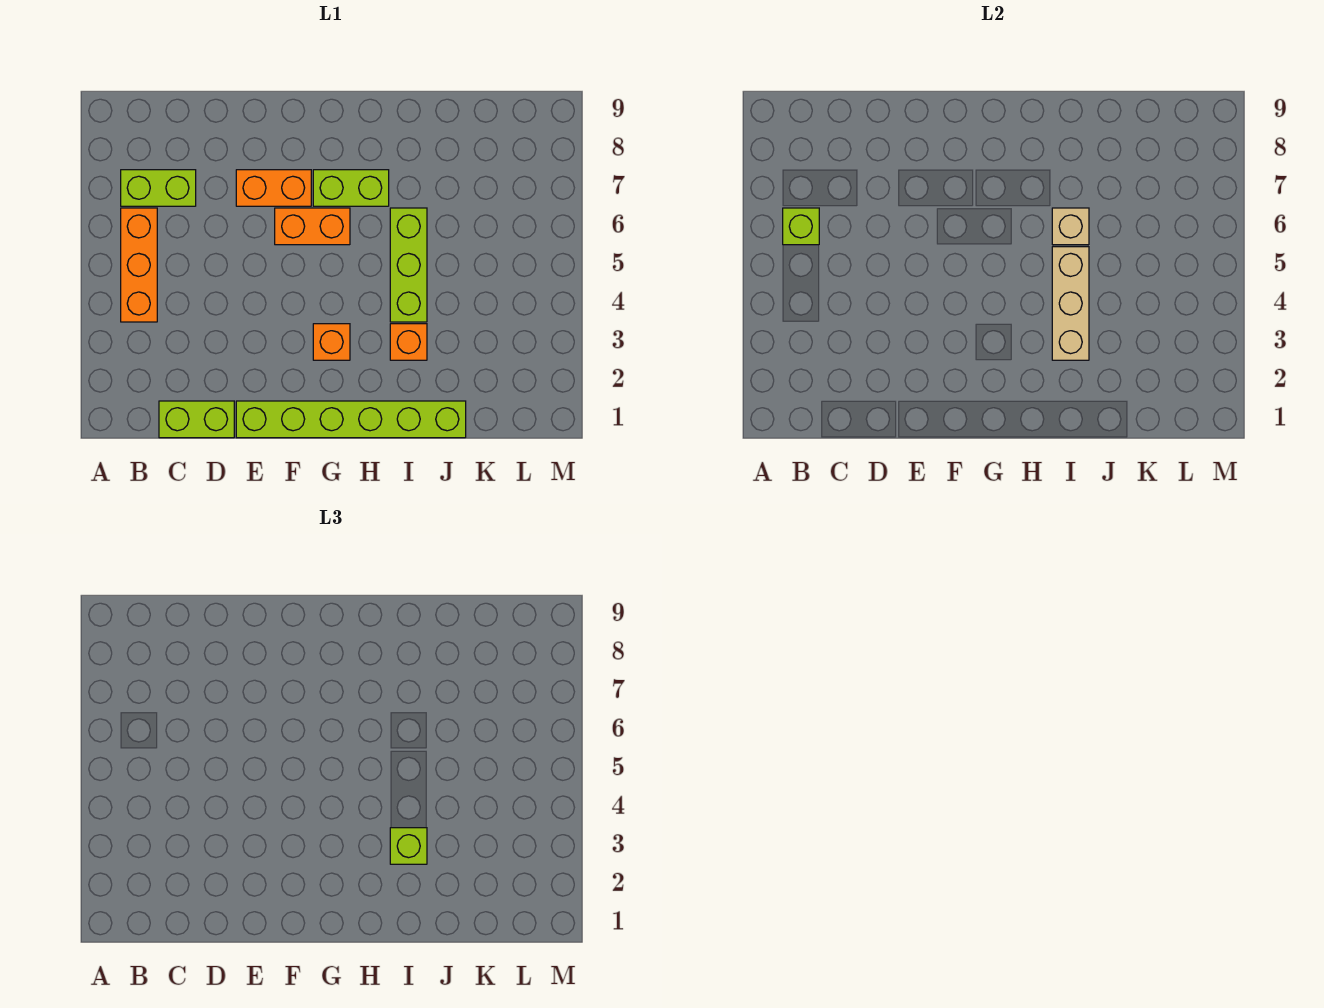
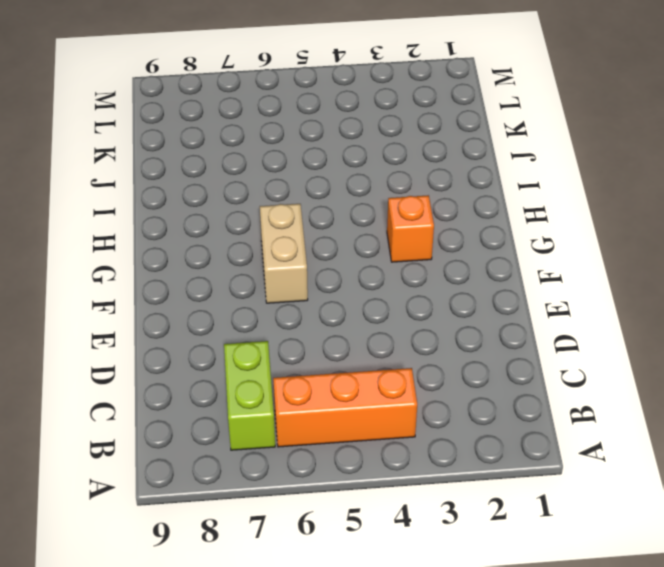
tan brick F6:G6 level 1 -> orange brick F6:G6 level 1
none -> lime brick C1:D1 level 1
none -> lime brick E1:J1 level 1
none -> orange brick E7:F7 level 1

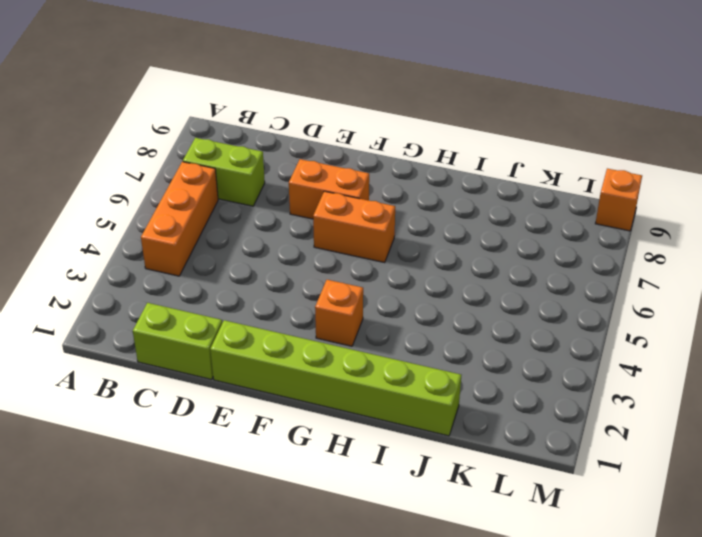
orange brick M9 level 1 -> orange brick I3 level 1
none -> lime brick G7:H7 level 1
none -> lime brick I4:I6 level 1
none -> lime brick B6 level 2

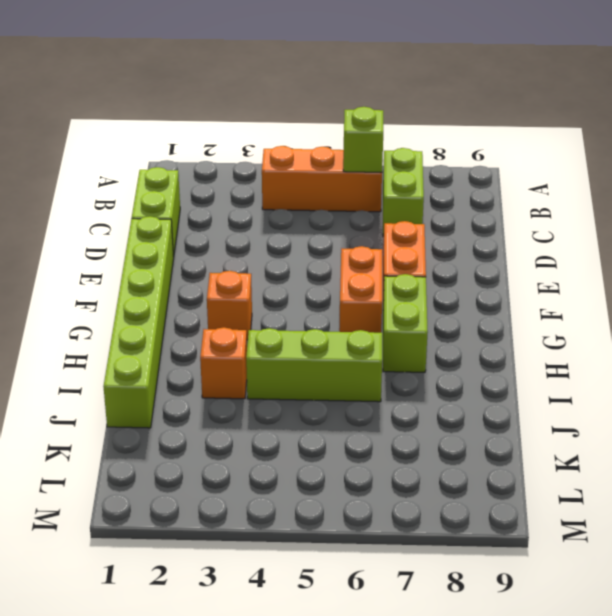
none -> tan brick I3:I5 level 2
none -> tan brick I6 level 2
none -> lime brick I3 level 3

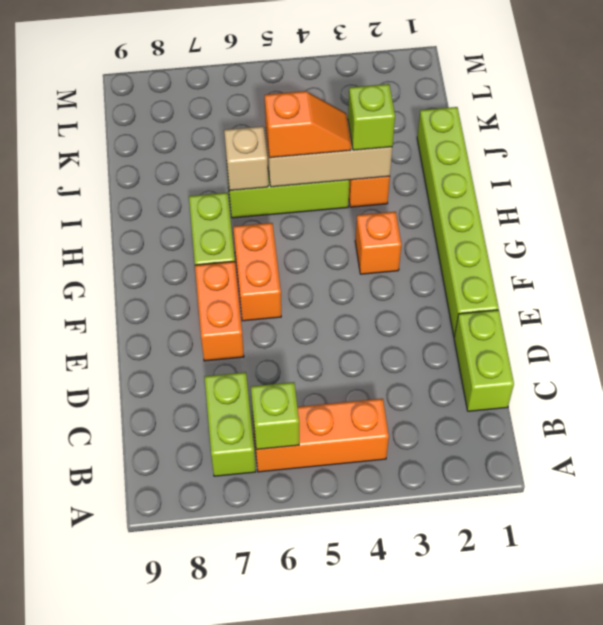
orange slope I4:I5 level 3 top 5 -> none

